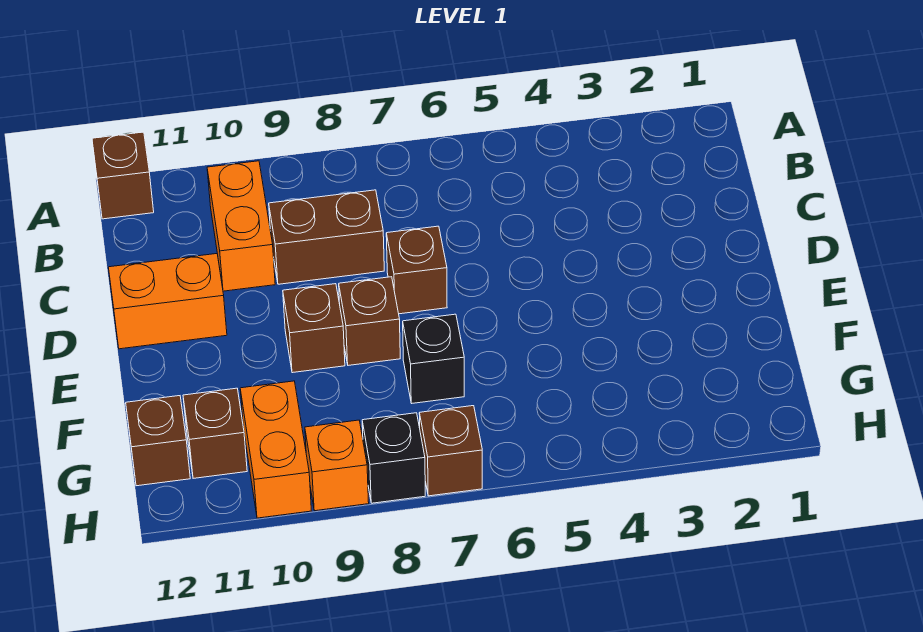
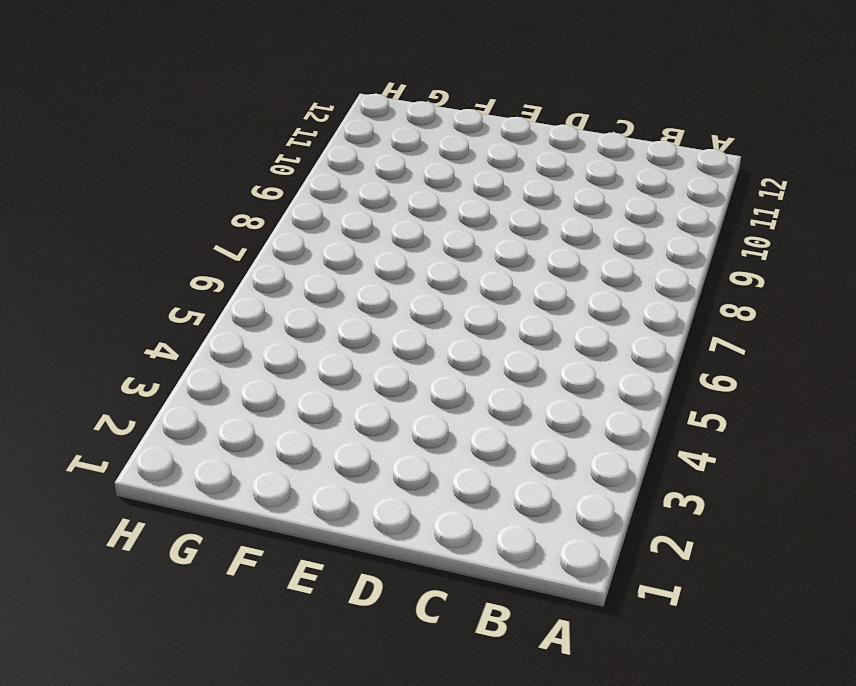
none -> brown brick A12 level 1
none -> orange brick B10:C10 level 1
none -> brown brick C8:C9 level 1

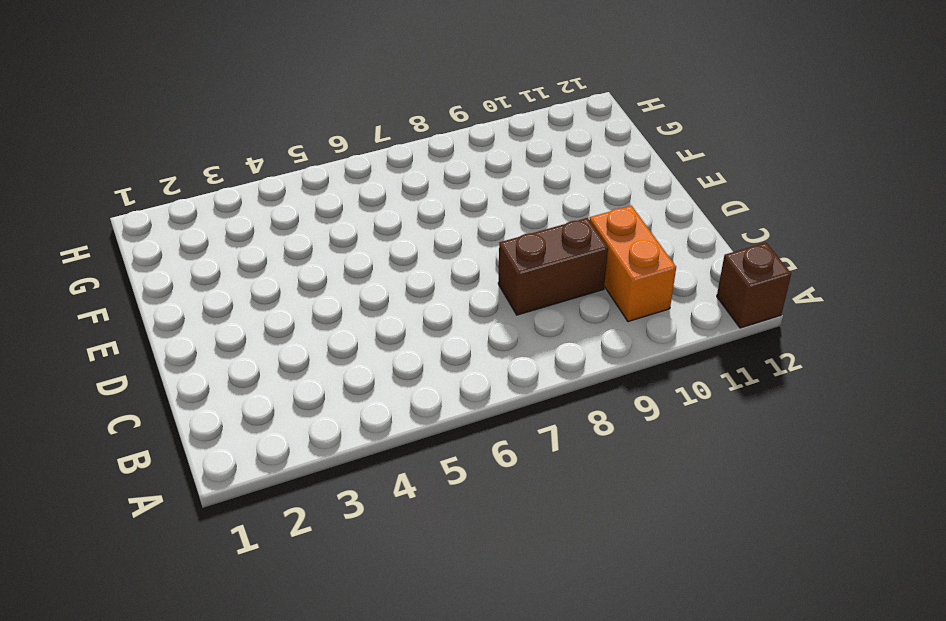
none -> brown brick D7 level 1
none -> orange brick D11:D12 level 1
none -> brown brick E8 level 1

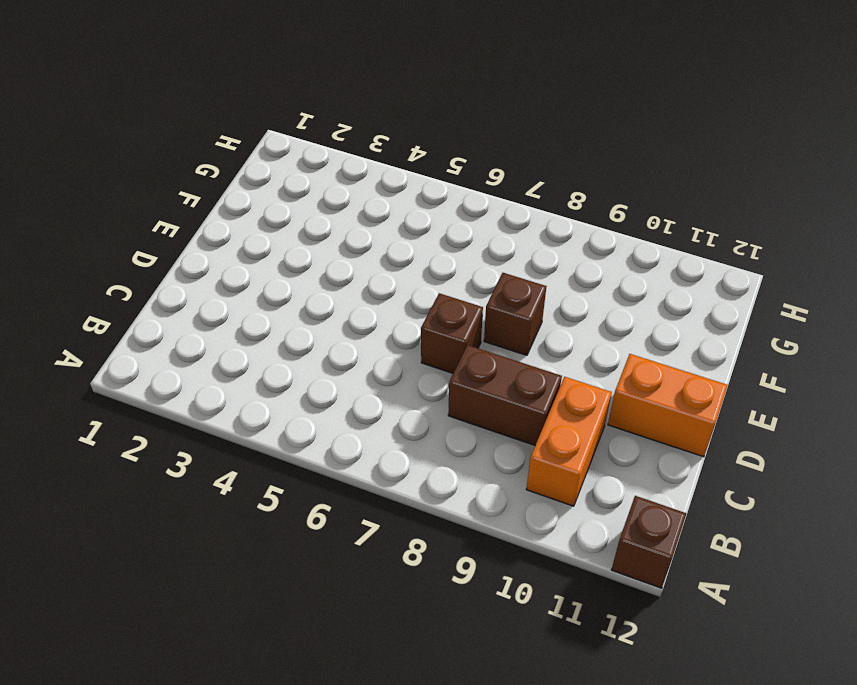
none -> brown brick E9 level 1
none -> black brick F7 level 1
none -> orange brick G10:H10 level 1

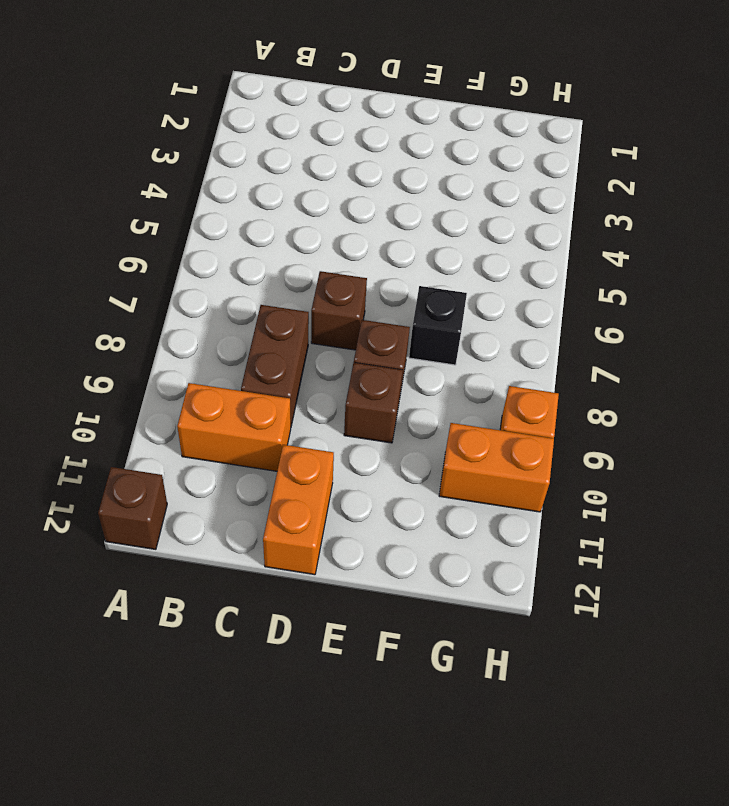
none -> brown brick G11 level 1
none -> brown brick G12 level 1
none -> brown brick H7 level 1

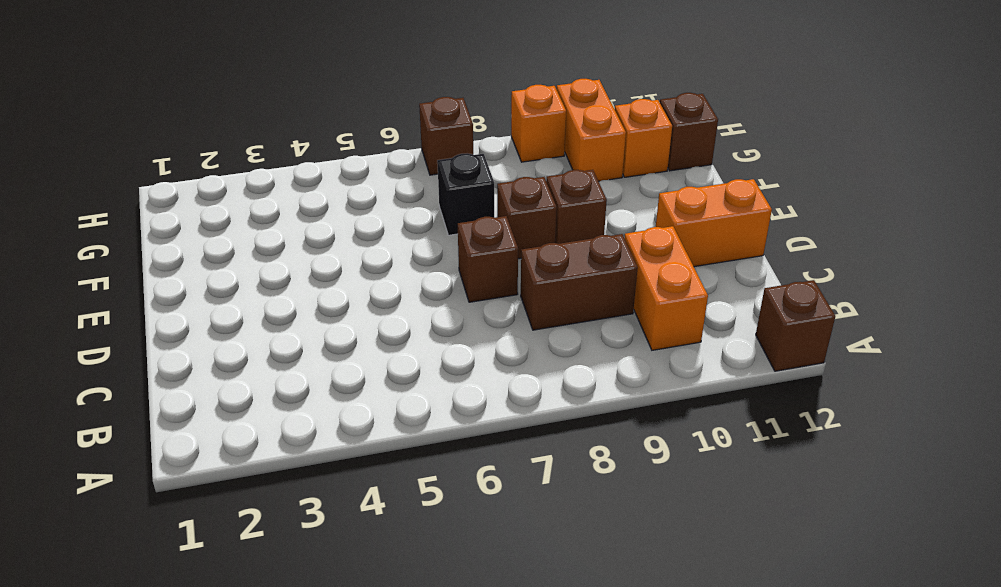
orange brick G11 level 1 -> brown brick G11 level 1
none -> black brick H8 level 1

